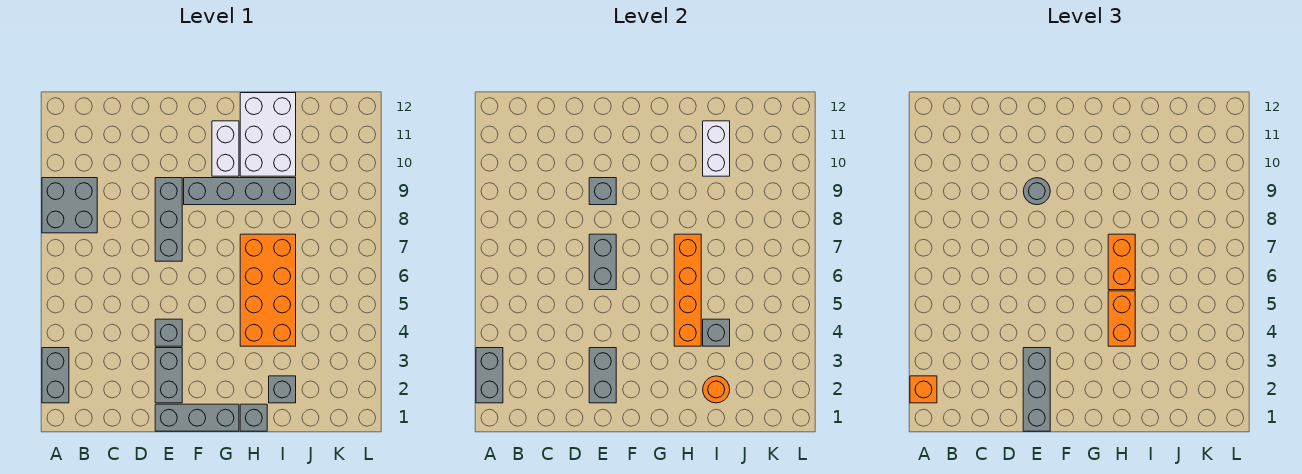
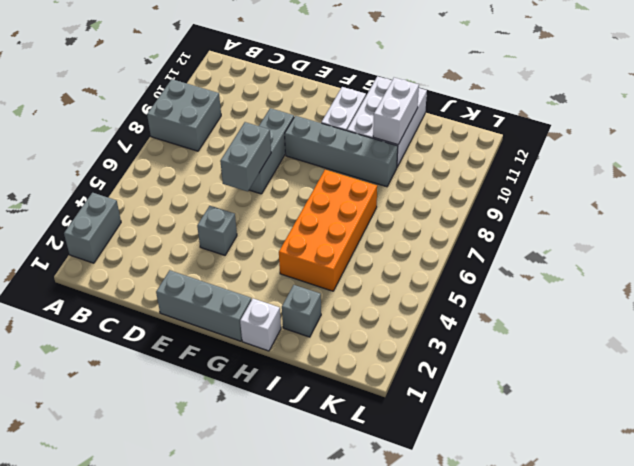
white brick H1 level 1 -> grey brick H1 level 1
none -> grey brick E2:E3 level 1
none -> grey brick A2:A3 level 2
none -> grey brick E2:E3 level 2

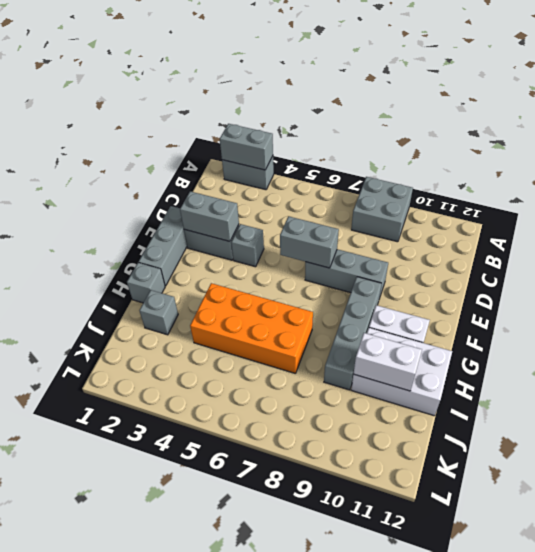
none -> grey brick E9 level 2
none -> orange brick H4:H7 level 2
none -> orange round brick I2 level 2

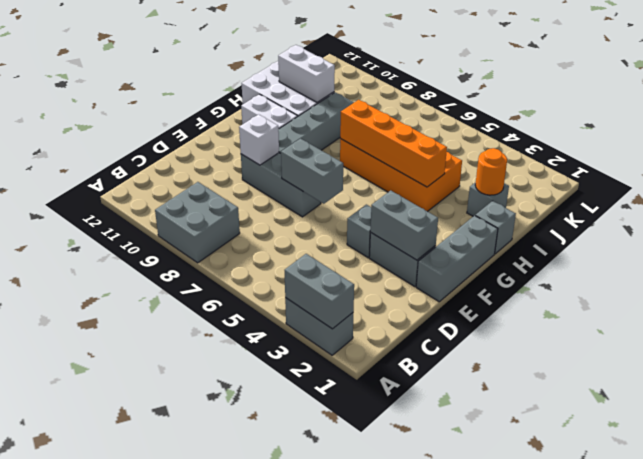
white brick E9 level 2 -> grey brick E9 level 2
none -> grey brick I4 level 2
none -> orange brick A2 level 3
none -> grey brick E1:E3 level 3

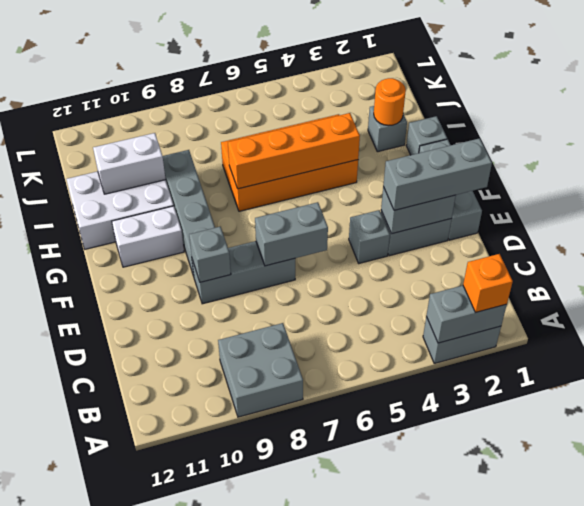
none -> grey brick I4 level 2
none -> grey round brick E9 level 3
none -> orange brick H4:H5 level 3

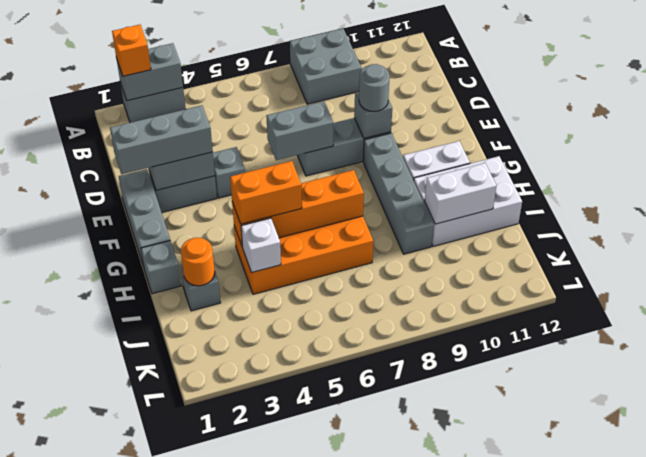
white brick I4 level 2 -> grey brick I4 level 2
none -> orange brick H6:H7 level 3

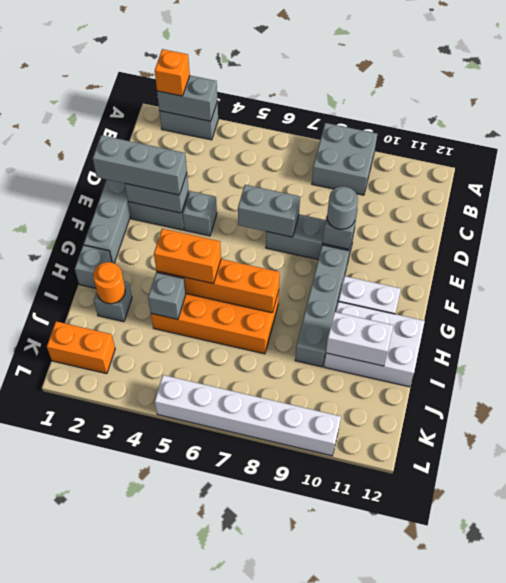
orange brick K1:K2 level 1 -> orange brick H6:H7 level 3
white brick L5:L10 level 1 -> none

